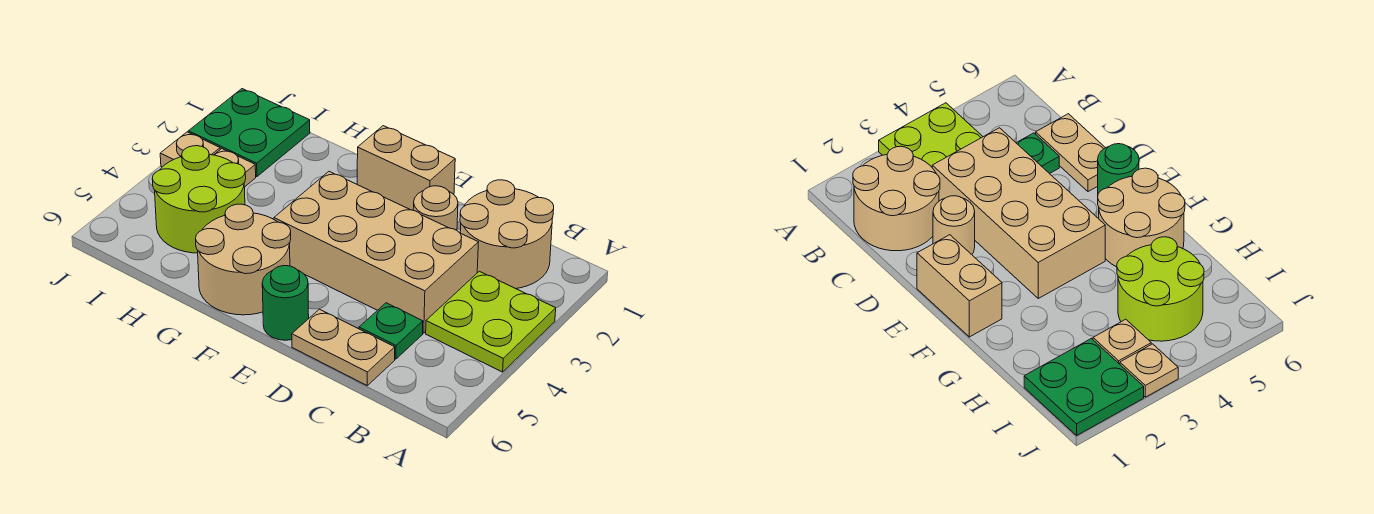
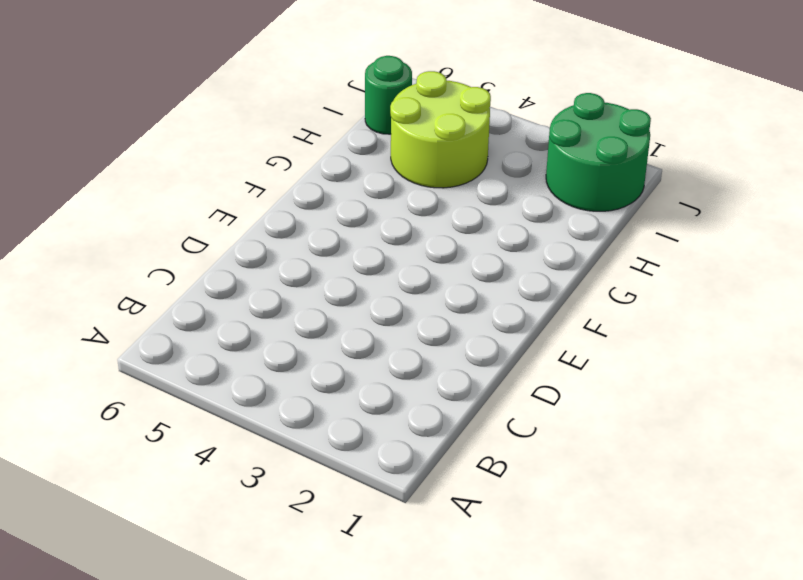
green round brick I1:J2 level 1 -> green plate I1:J2 level 1
green round brick I6 level 1 -> green round brick E6 level 1
none -> lime plate A3:B4 level 1
none -> tan round brick B1:C2 level 1
none -> tan brick C3:F4 level 1

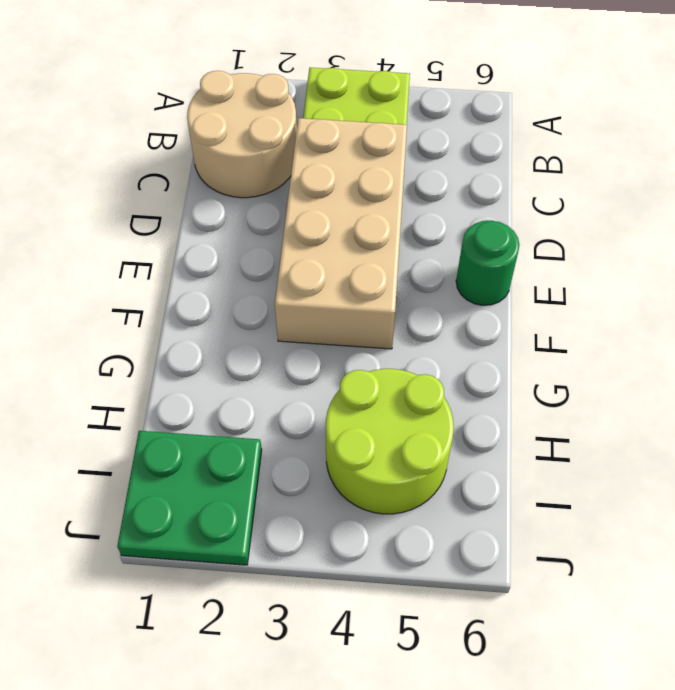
none -> green plate C5 level 1
none -> tan plate C6:D6 level 1
none -> tan round brick D2 level 1

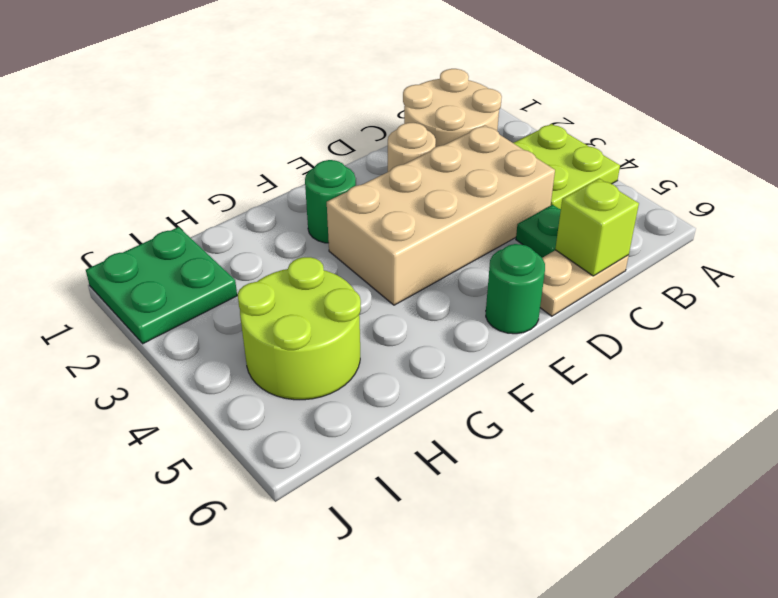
lime brick C6 level 2 -> none
green round brick F2 level 1 -> none
none -> tan brick E1:F1 level 1
none -> tan round brick F5:G6 level 1
none -> tan plate I3 level 1

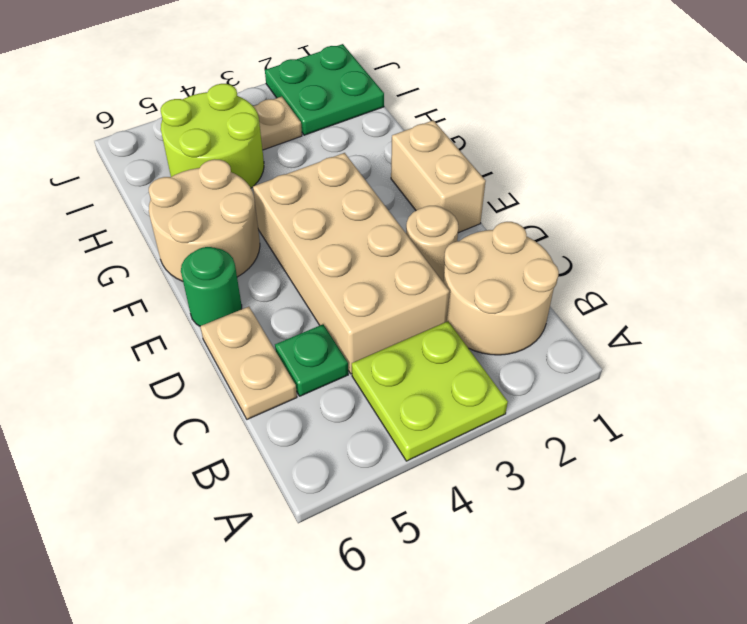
none -> tan plate J3 level 1

